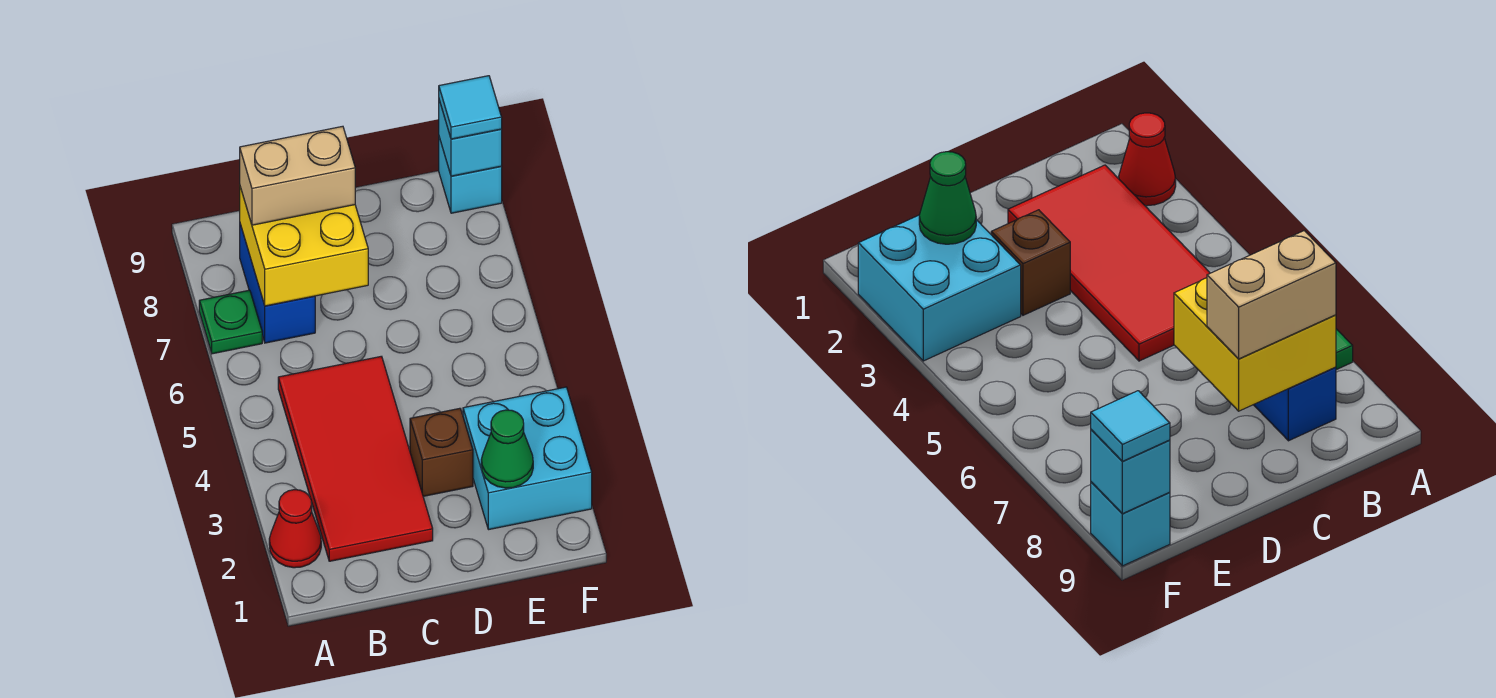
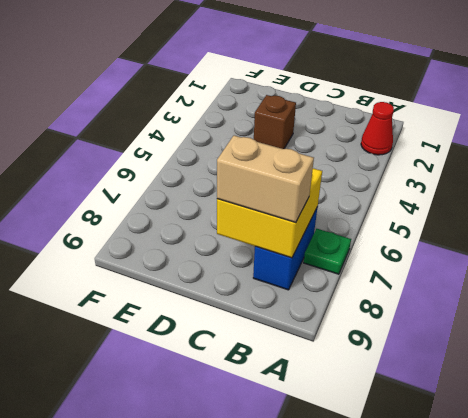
none -> red tile B2:C5 level 1
none -> cyan brick E2:F3 level 1
none -> cyan brick F9 level 1

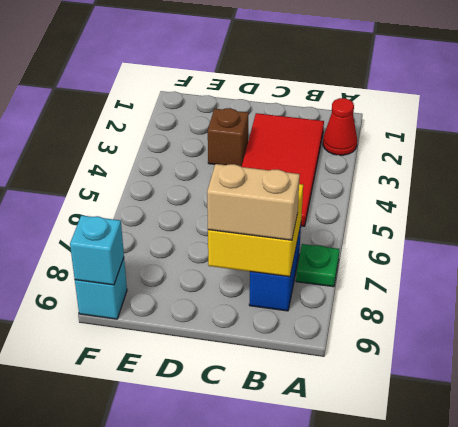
none -> cyan brick E2:F3 level 1
none -> green cone E2 level 2
none -> cyan tile F9 level 3

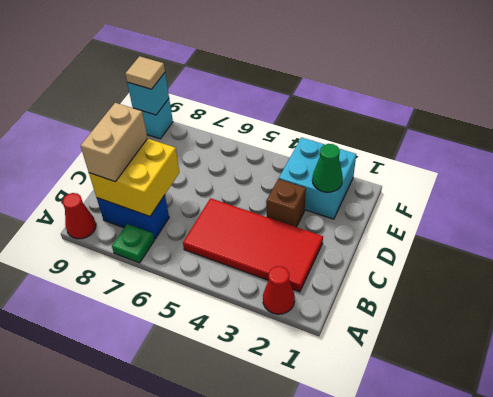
red cone A9 level 1 -> none
tan tile F9 level 3 -> cyan tile F9 level 3

